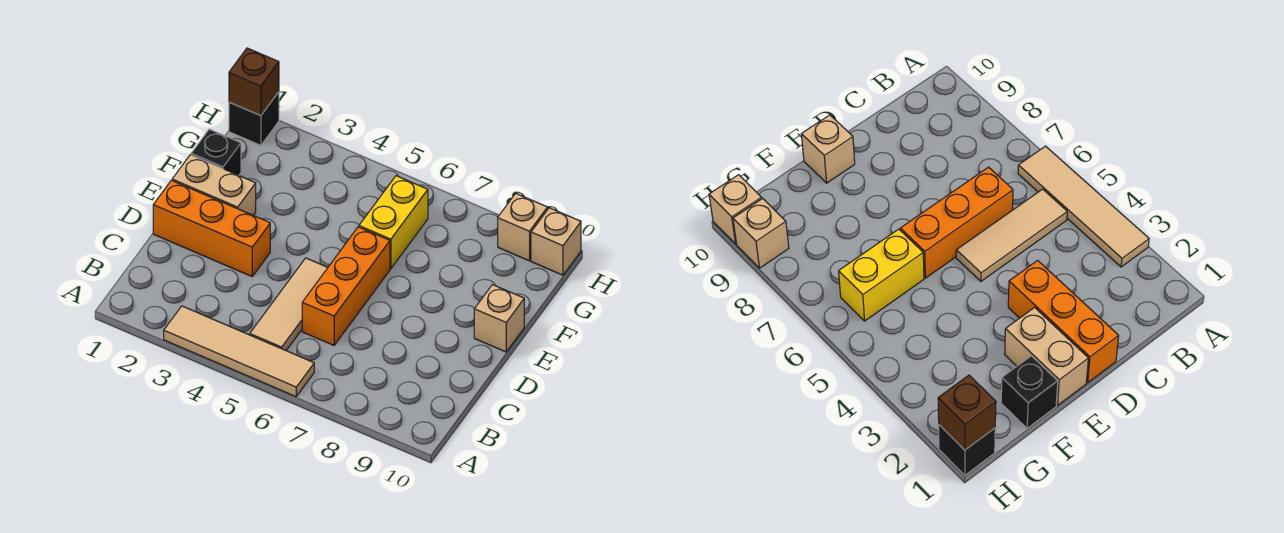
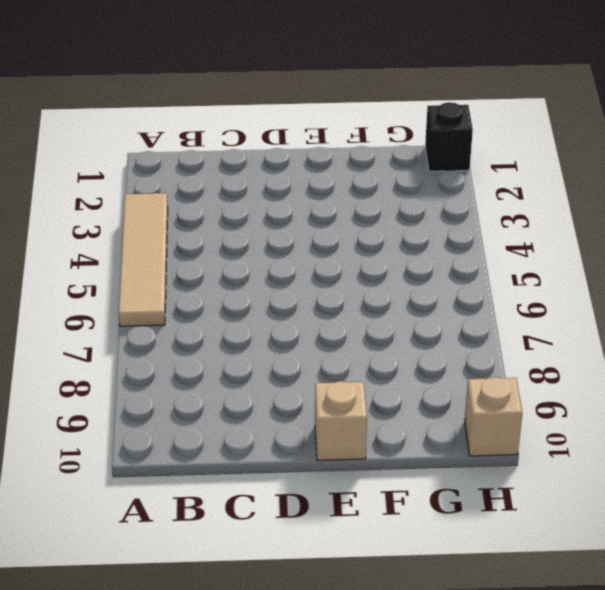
none -> tan tile B5:D5 level 1
none -> orange brick C6:E6 level 1
none -> orange brick D1:D3 level 1

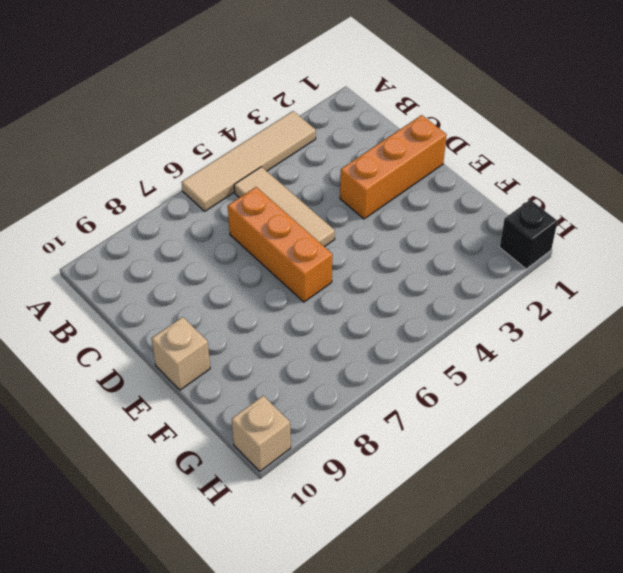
none -> tan brick E1:E2 level 1
none -> black brick F1 level 1
none -> yellow brick F6:G6 level 1

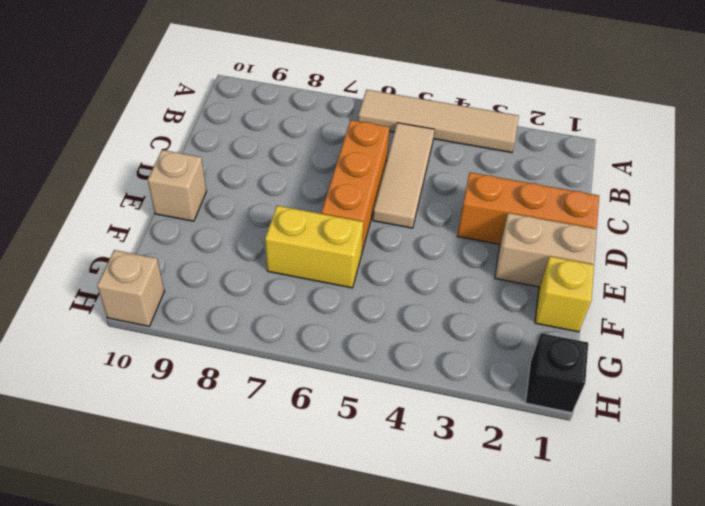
yellow brick F1 level 1 -> black brick F1 level 1
yellow brick F6:F7 level 1 -> yellow brick F6:G6 level 1
none -> tan brick H9 level 1
none -> brown brick H1 level 2

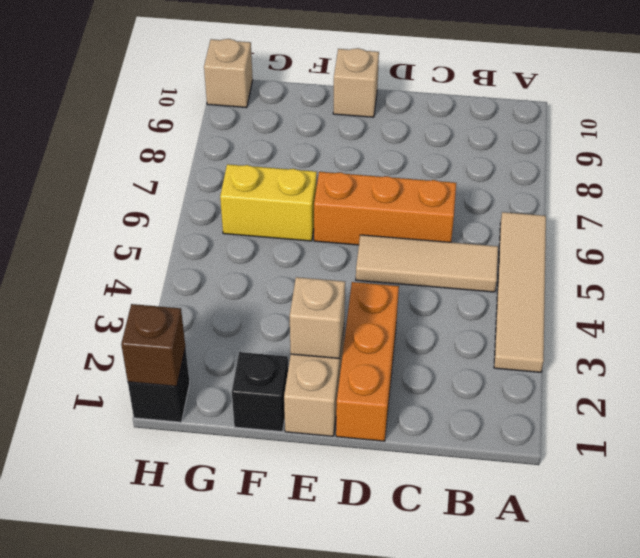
tan brick E2 level 2 -> tan brick H9 level 1

